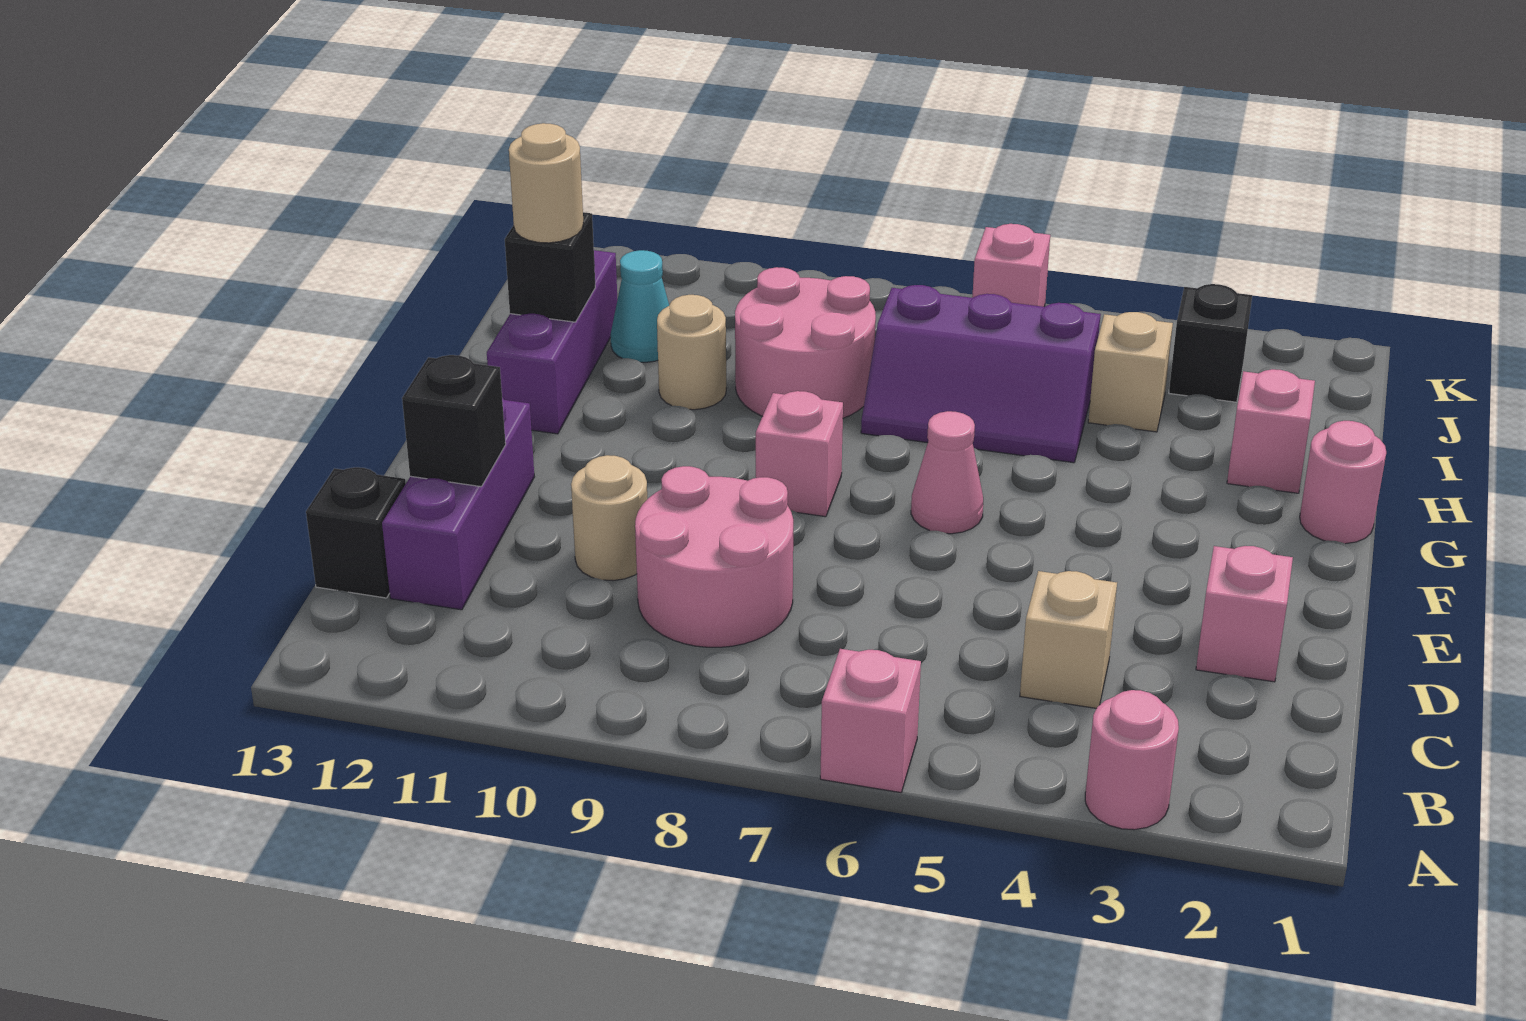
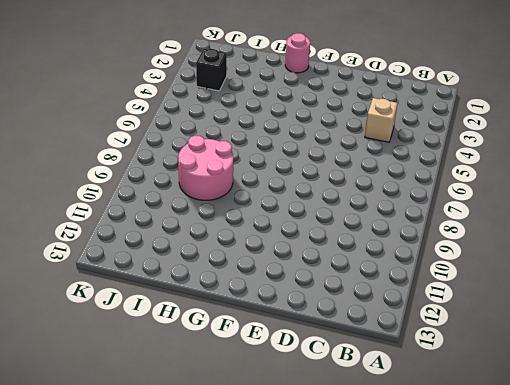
none -> pink round brick A3 level 1
none -> pink brick A6 level 1
none -> pink round brick C8:D9 level 1

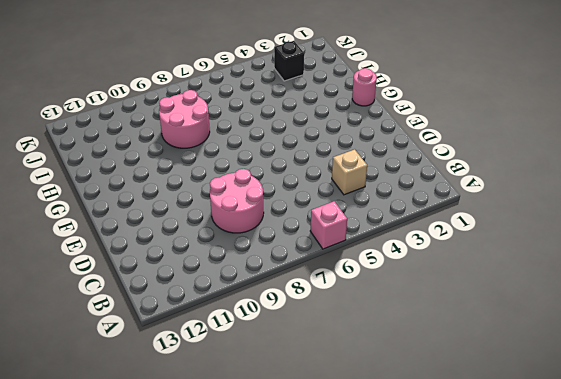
none -> pink round brick A3 level 1
none -> purple brick C12:E12 level 1
none -> black brick C13 level 1

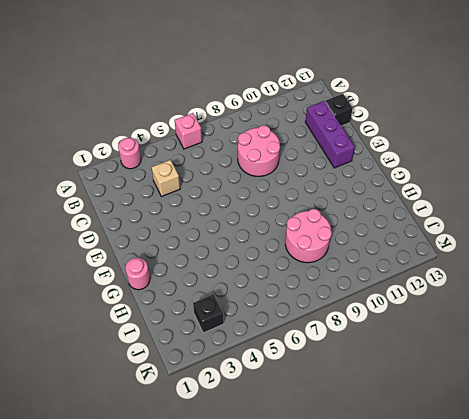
none -> pink brick D2 level 1
none -> tan round brick D10 level 1
none -> pink cone F6 level 1

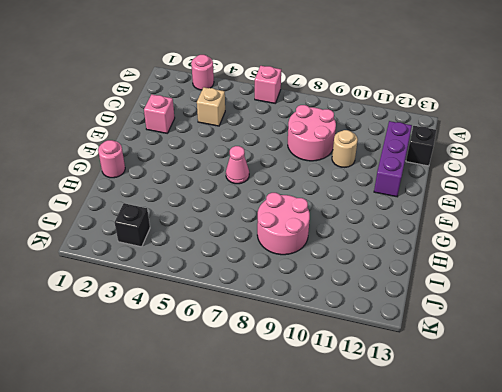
none -> pink brick F8 level 1
none -> purple brick G12:I12 level 1
none -> pink brick H2 level 1

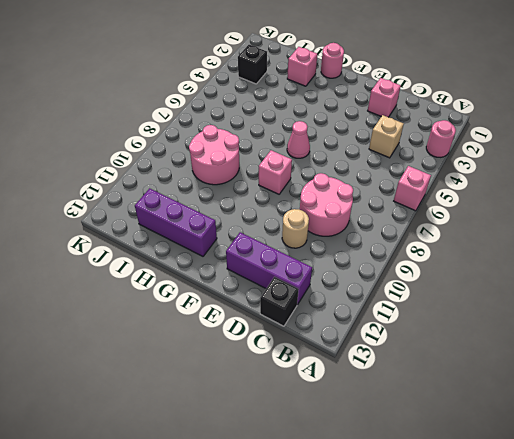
none -> purple slope H5:I7 level 1 top I
none -> tan round brick H10 level 1
none -> tan brick I4 level 1

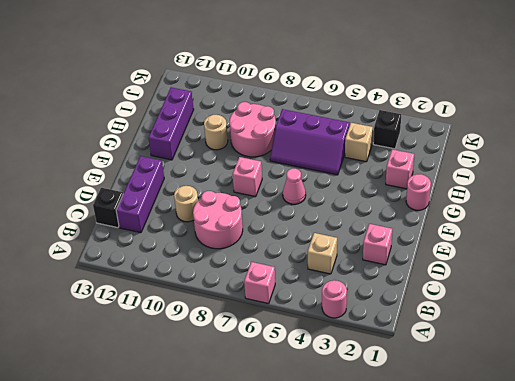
none -> cyan cone I11 level 1
none -> pink brick K6 level 1
none -> black brick D12 level 2

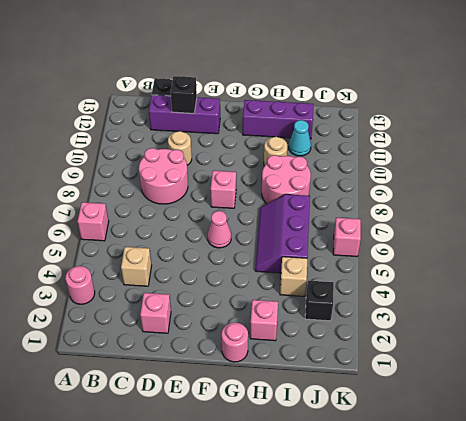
none -> black brick H12 level 2
none -> tan round brick H12 level 3

